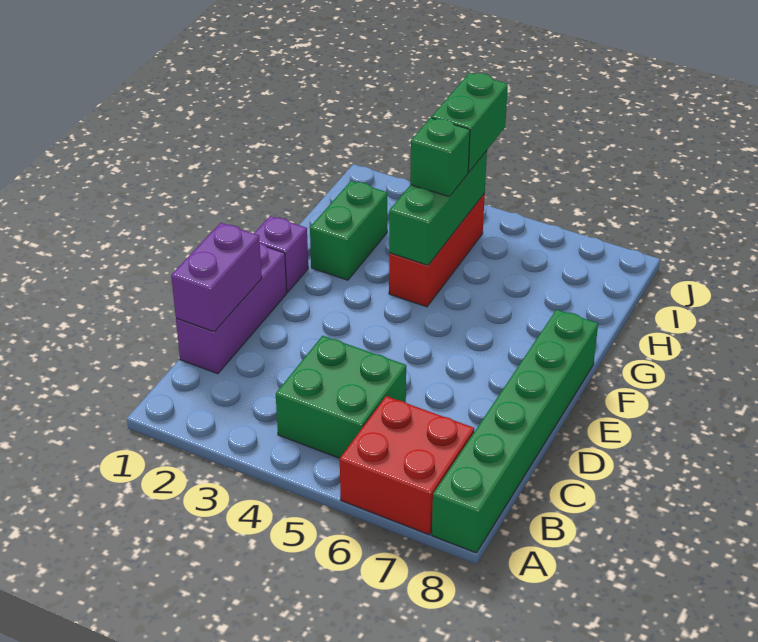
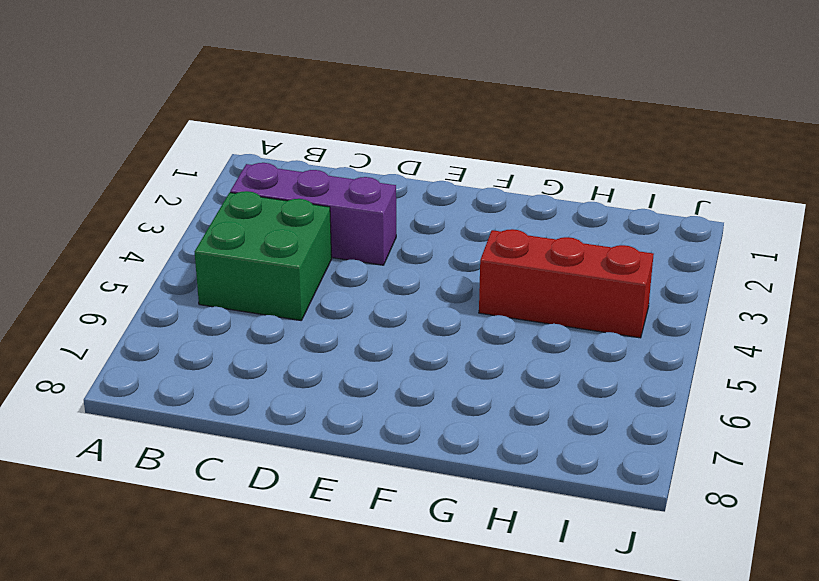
purple brick B3:D3 level 1 -> purple brick C1:E1 level 1
none -> red brick A6:B7 level 1
none -> green brick A8:F8 level 1

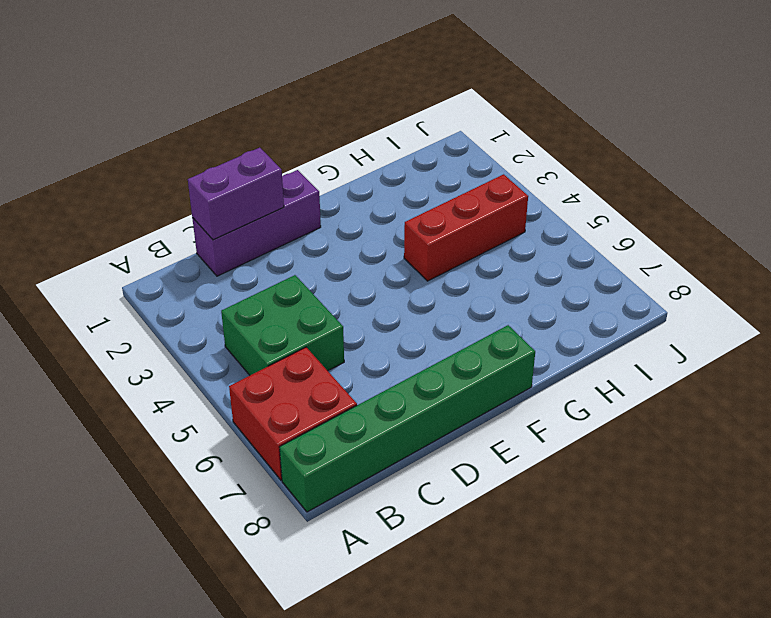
none -> purple brick F1 level 1
none -> green brick G2:H2 level 1

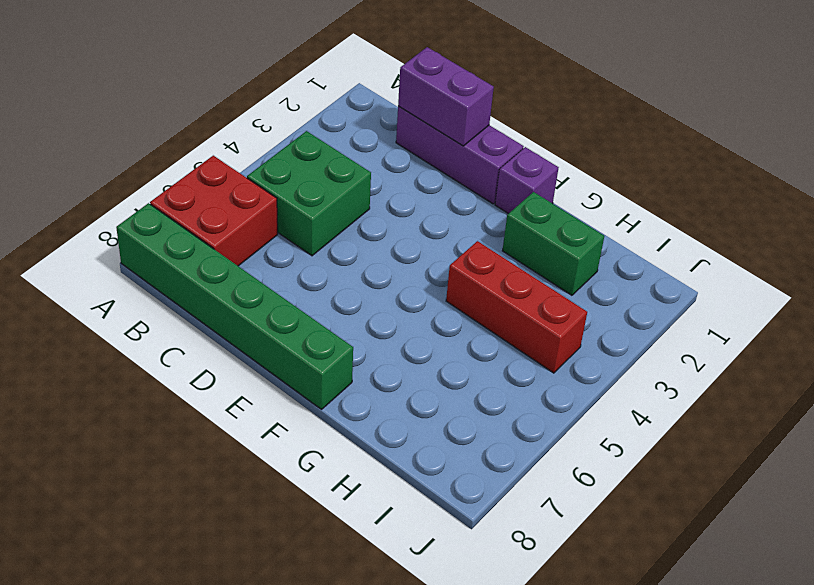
none -> green brick G4:I4 level 2
none -> green brick H4 level 3

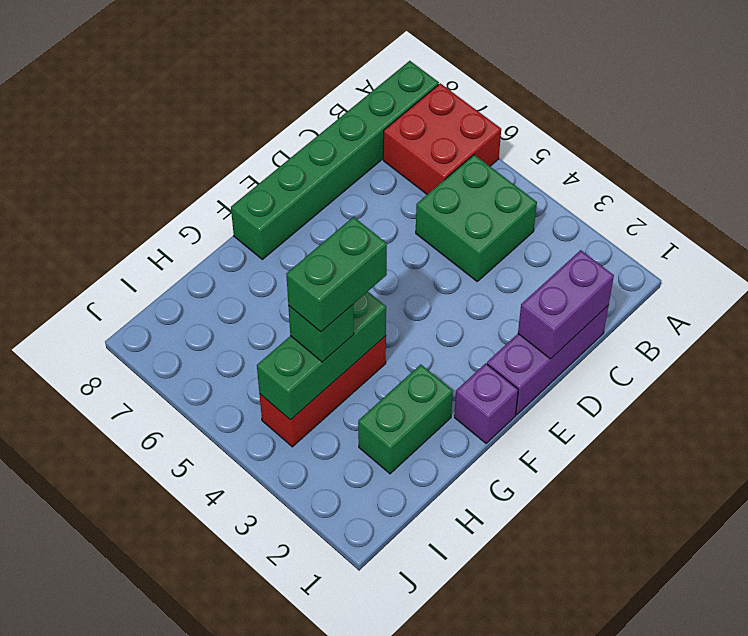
green brick G4:H4 level 4 -> green brick I4:J4 level 3

